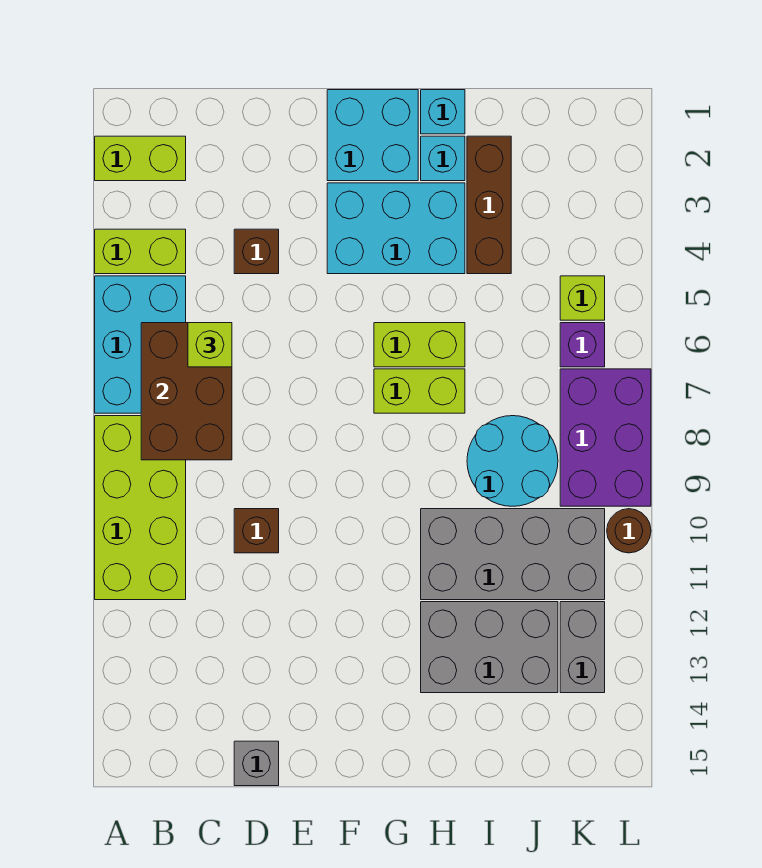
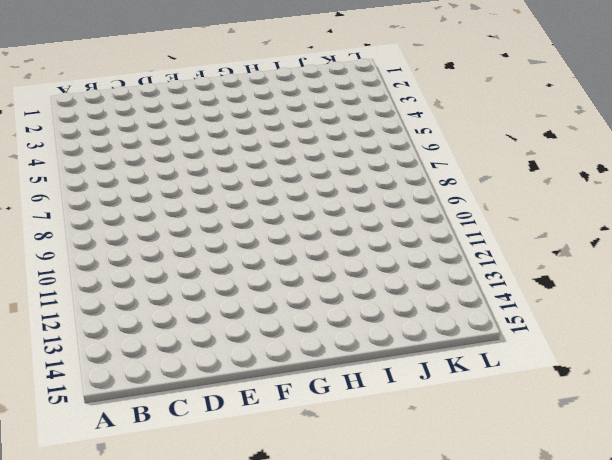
none -> lime brick A2:B2 level 1
none -> lime brick A4:B4 level 1
none -> cyan brick A5:B7 level 1

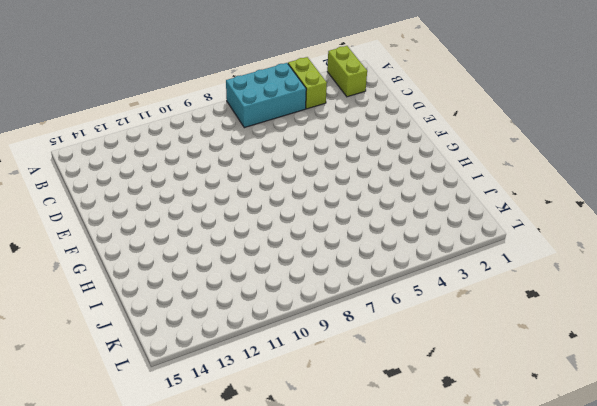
none -> lime brick A8:B11 level 1
none -> brown brick D4 level 1
none -> brown brick D10 level 1

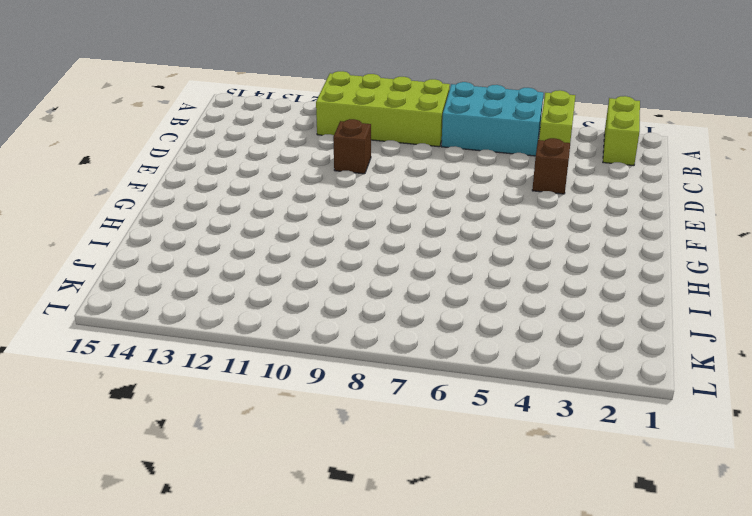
none -> grey brick D15 level 1
none -> cyan brick F1:G2 level 1
none -> cyan brick F3:H4 level 1

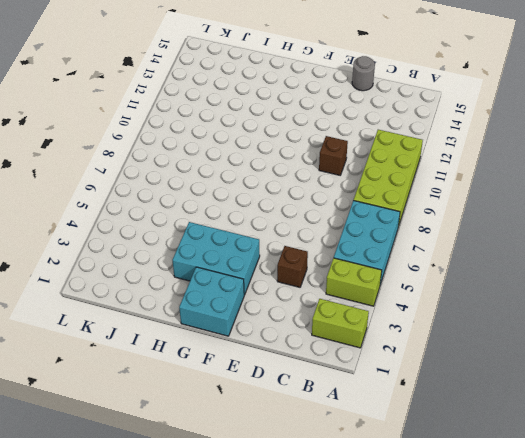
grey round brick D15 level 1 -> grey brick D15 level 1
none -> lime brick G6:H6 level 1
none -> lime brick G7:H7 level 1
none -> cyan brick H1 level 1

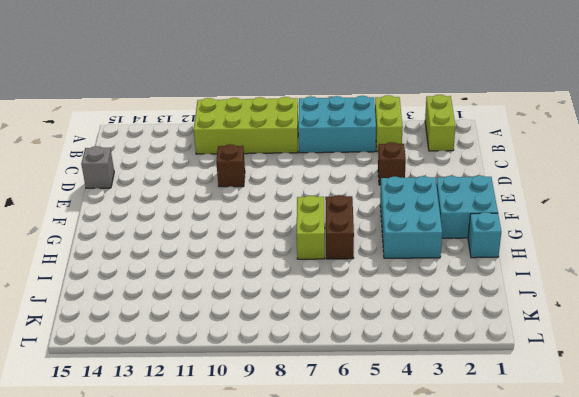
brown brick G6:H6 level 1 -> lime brick G6:H6 level 1
none -> cyan brick H2 level 1
none -> grey brick H10:K11 level 1
none -> grey brick H12:J13 level 1

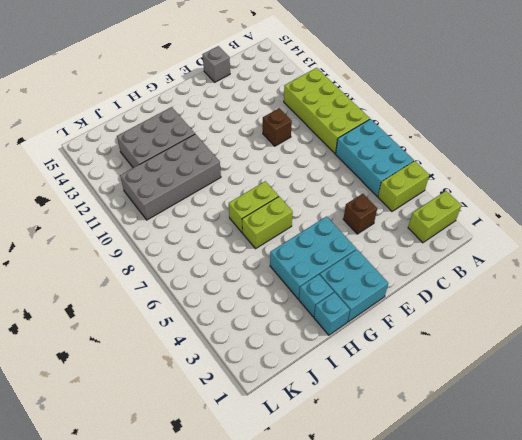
none -> brown brick I2:I4 level 1
none -> cyan round brick I8:J9 level 1
none -> lime brick K5 level 1

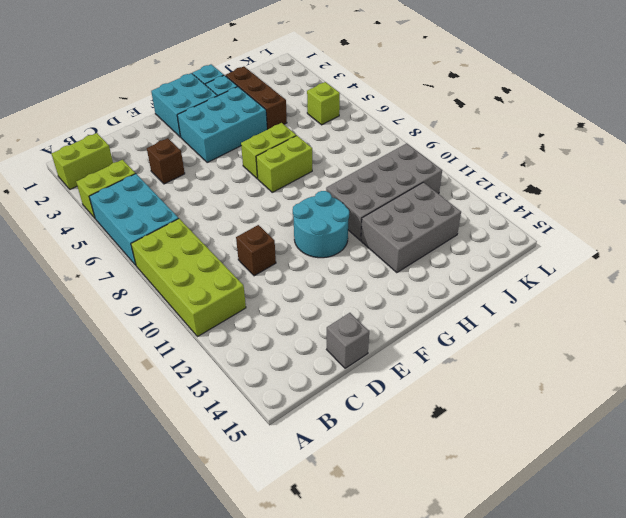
cyan round brick F10:G11 level 1 -> cyan round brick I8:J9 level 1
none -> purple brick K6 level 1
none -> purple brick K7:L9 level 1
none -> grey brick K12:K13 level 1

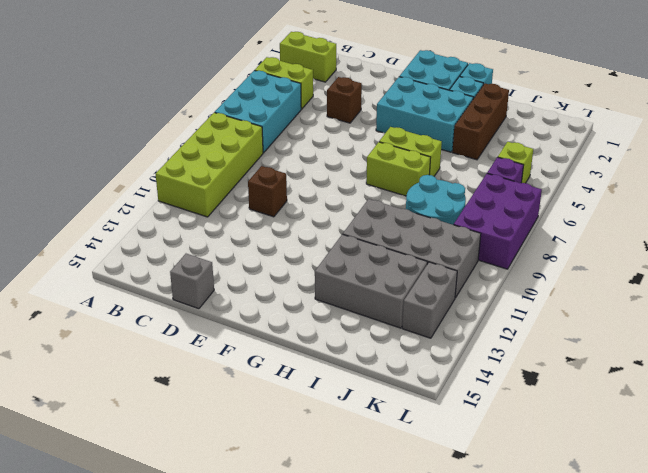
none -> brown round brick L10 level 1
none -> brown brick B6:C8 level 2
none -> lime brick C6 level 3

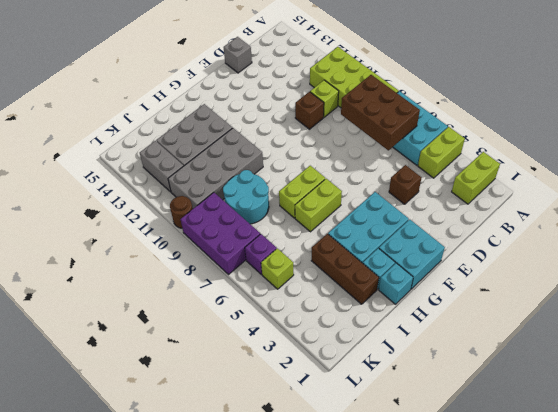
lime brick C10 level 1 -> lime brick C6 level 3

